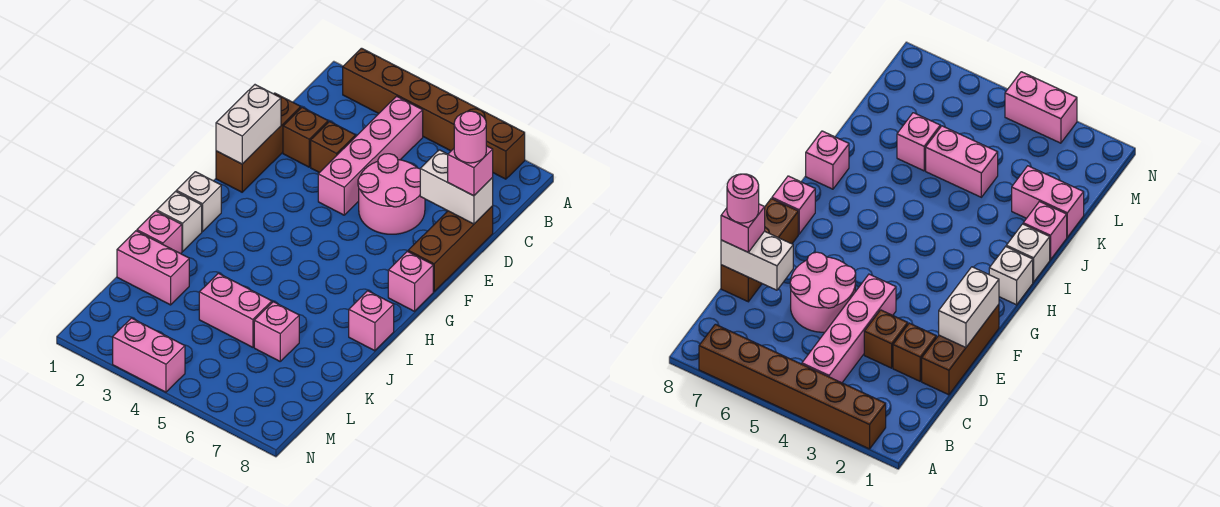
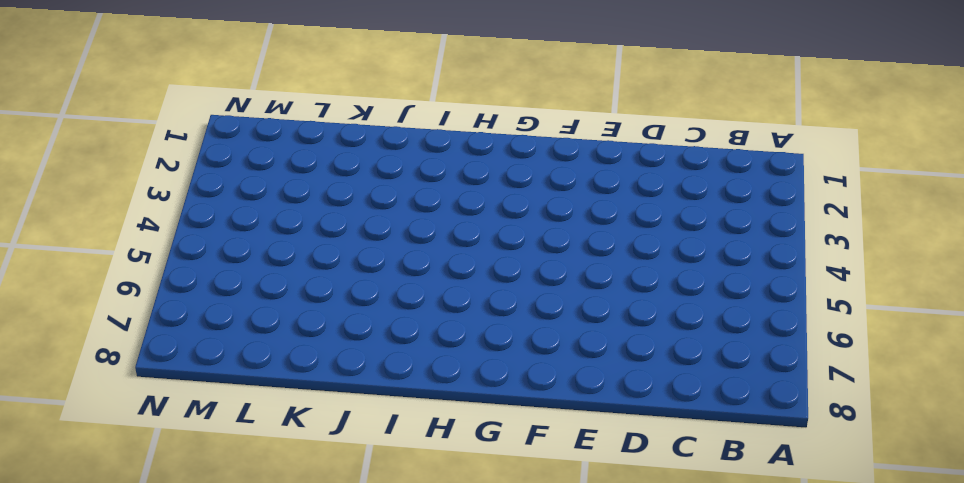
none -> brown brick A2:A7 level 1
none -> pink brick B4:E4 level 1
none -> brown brick D1:F1 level 1

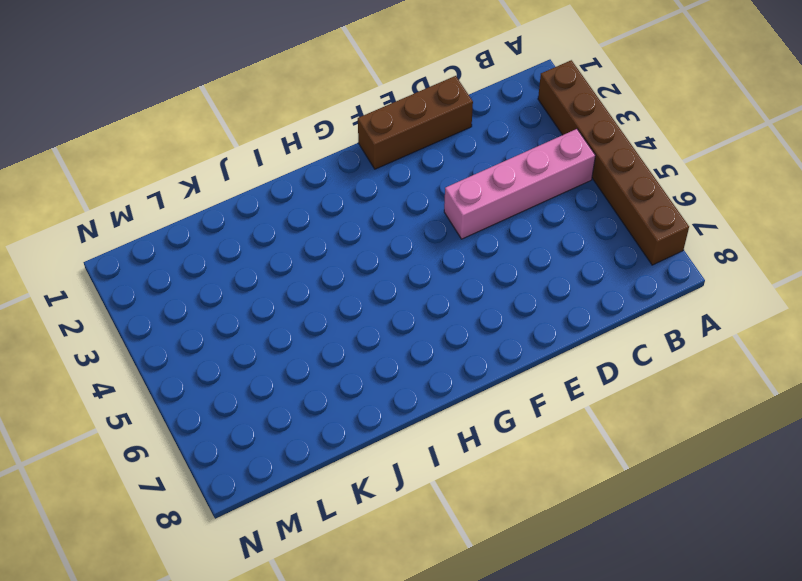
none -> brown brick D2 level 1
none -> brown brick D3 level 1
none -> pink round brick D5:E6 level 1

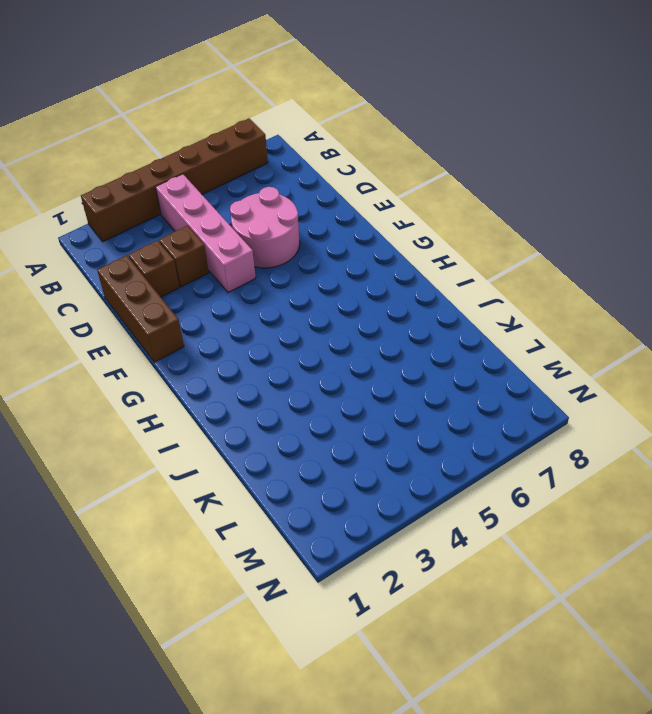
none -> brown brick D8:F8 level 1
none -> pink brick G8 level 1
none -> white brick H1 level 1

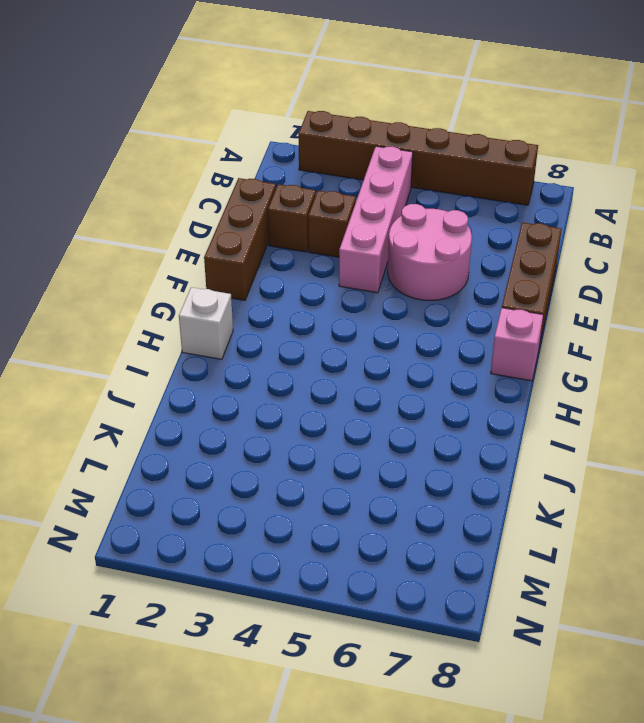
none -> white brick I1 level 1
none -> pink brick I8 level 1
none -> pink brick J1 level 1

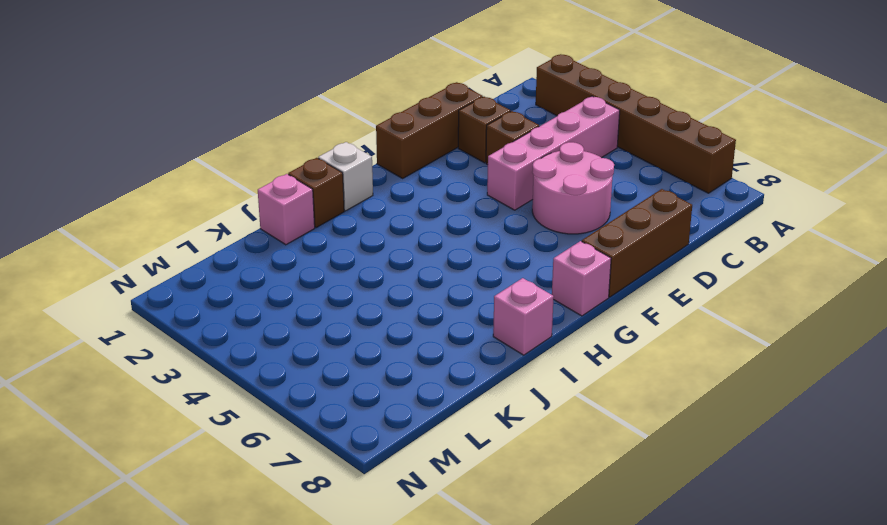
brown brick I1 level 1 -> white brick I1 level 1
none -> pink brick K1:K2 level 1
none -> pink brick K4:K5 level 1
none -> pink brick K6 level 1

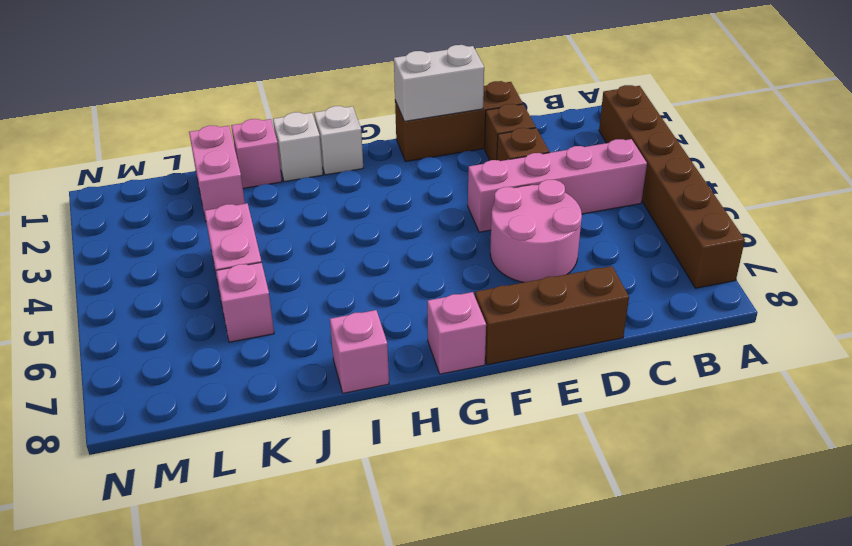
none -> pink brick N3:N4 level 1
none -> white brick D7:D8 level 2
none -> pink brick D8 level 3

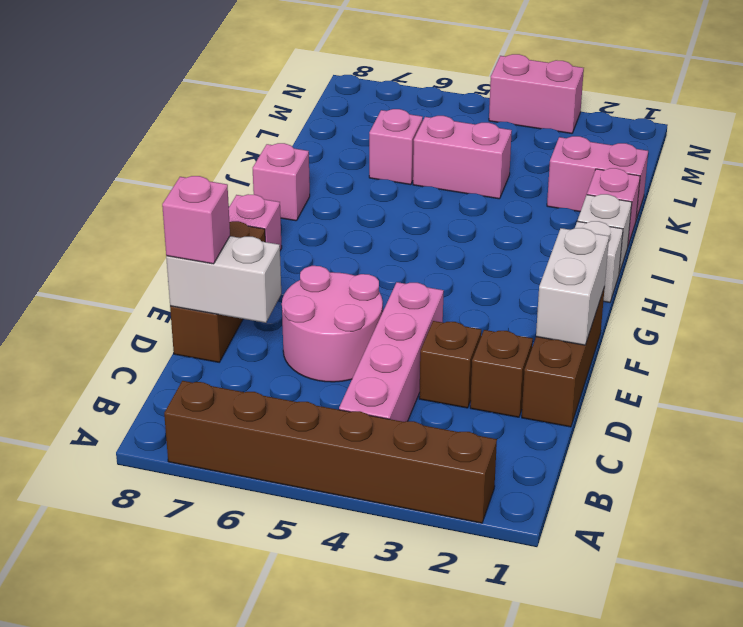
none -> pink round brick D8 level 4

